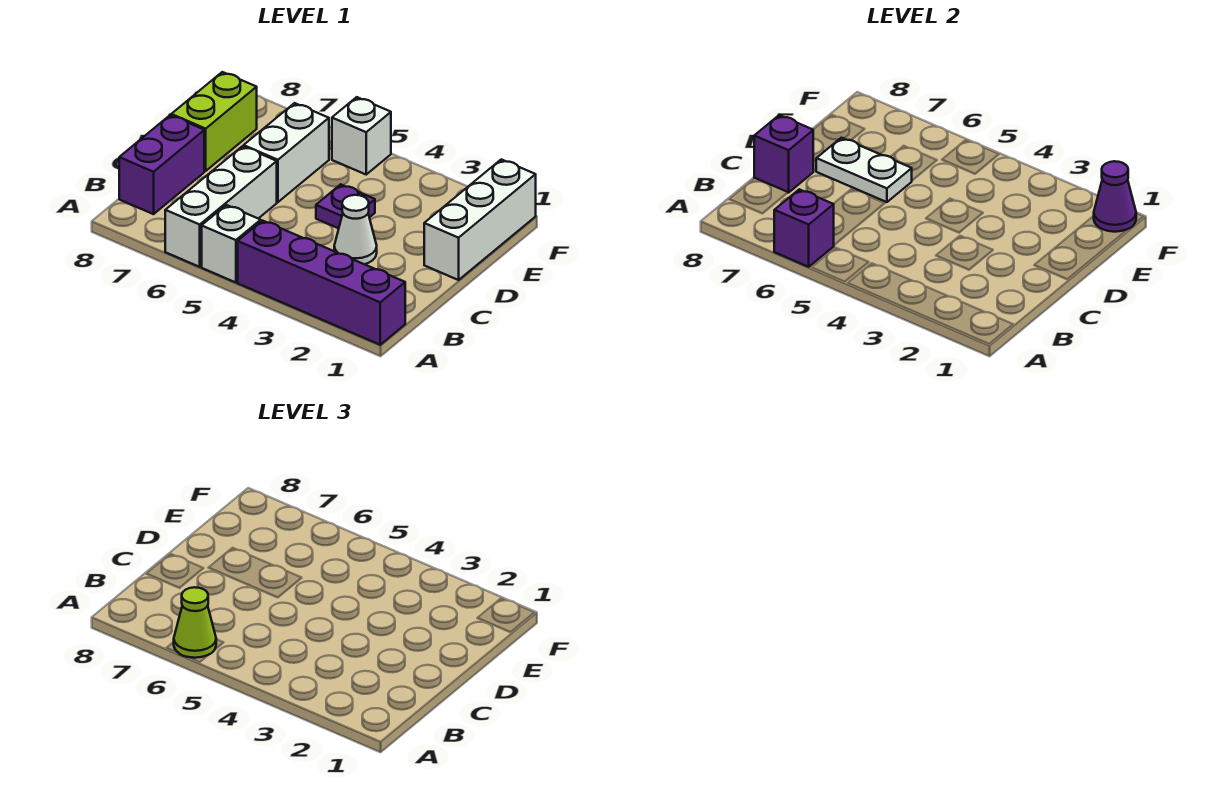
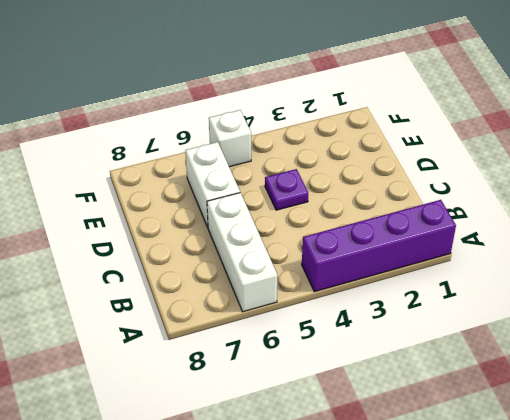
none -> white brick A5 level 1
none -> purple brick B8:C8 level 1
none -> white cone C3 level 1

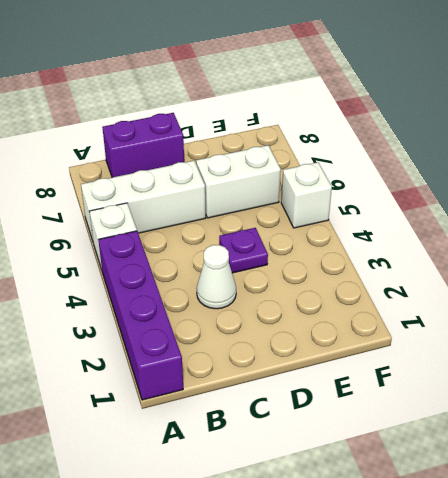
none -> white brick D1:F1 level 1
none -> lime brick D8:E8 level 1
none -> purple brick A6 level 2

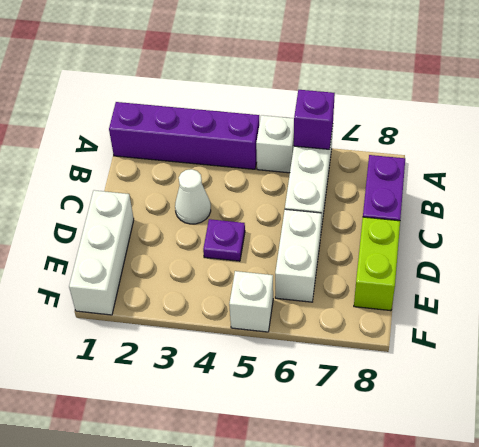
none -> purple brick C8 level 2
none -> white plate D6:D7 level 2
none -> purple cone F1 level 2

